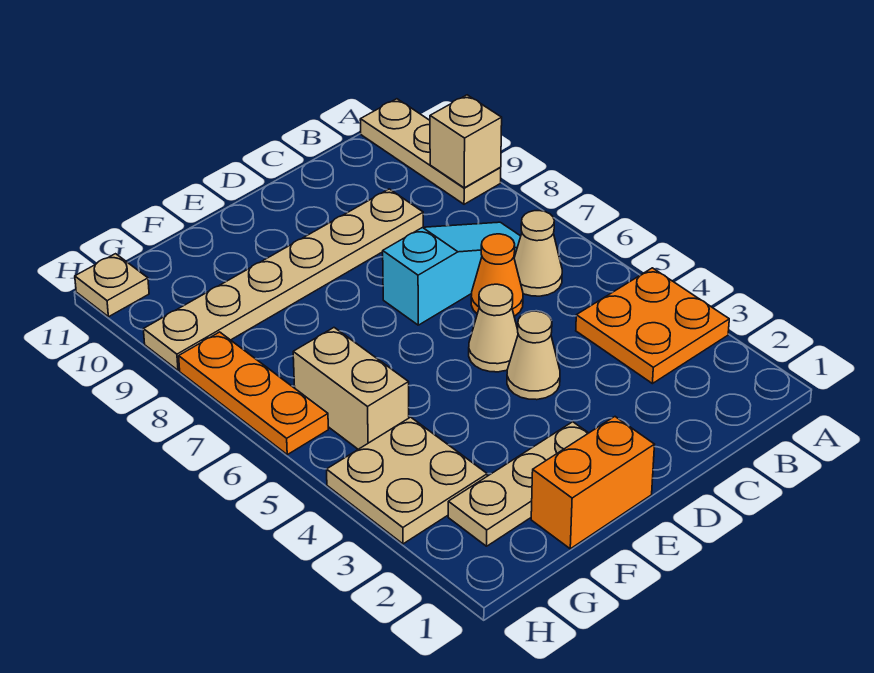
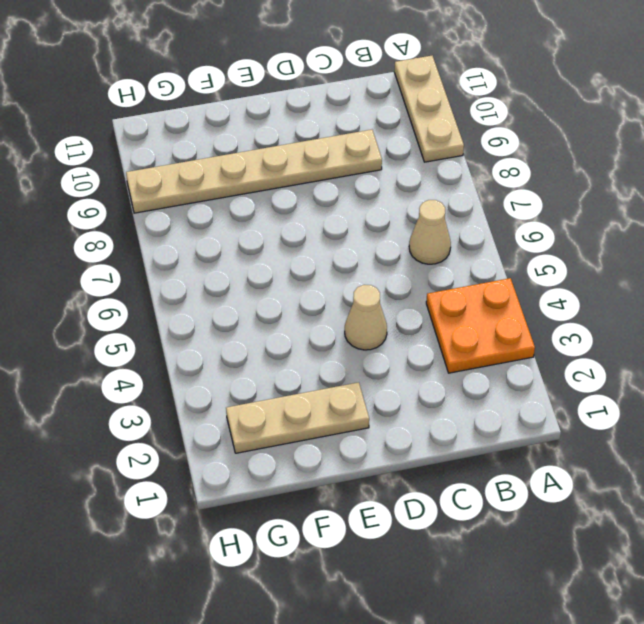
none -> cyan slope B7:D7 level 1 top D
none -> orange cone C6 level 1
none -> tan cone D5 level 1

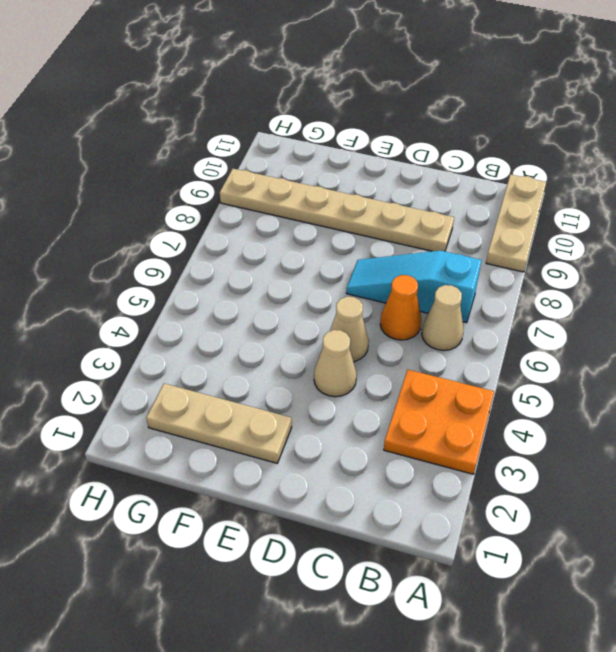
cyan slope B7:D7 level 1 top B -> cyan slope B7:D7 level 1 top D
none -> orange brick E1:F1 level 1
none -> tan plate G3:H4 level 1
none -> tan brick G5:G6 level 1

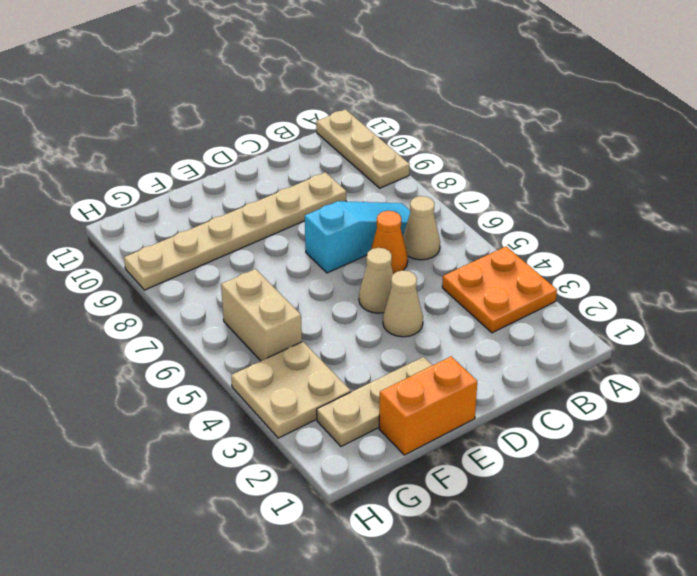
none -> orange plate H6:H8 level 1
none -> tan plate H11 level 1
none -> tan brick A9 level 2

